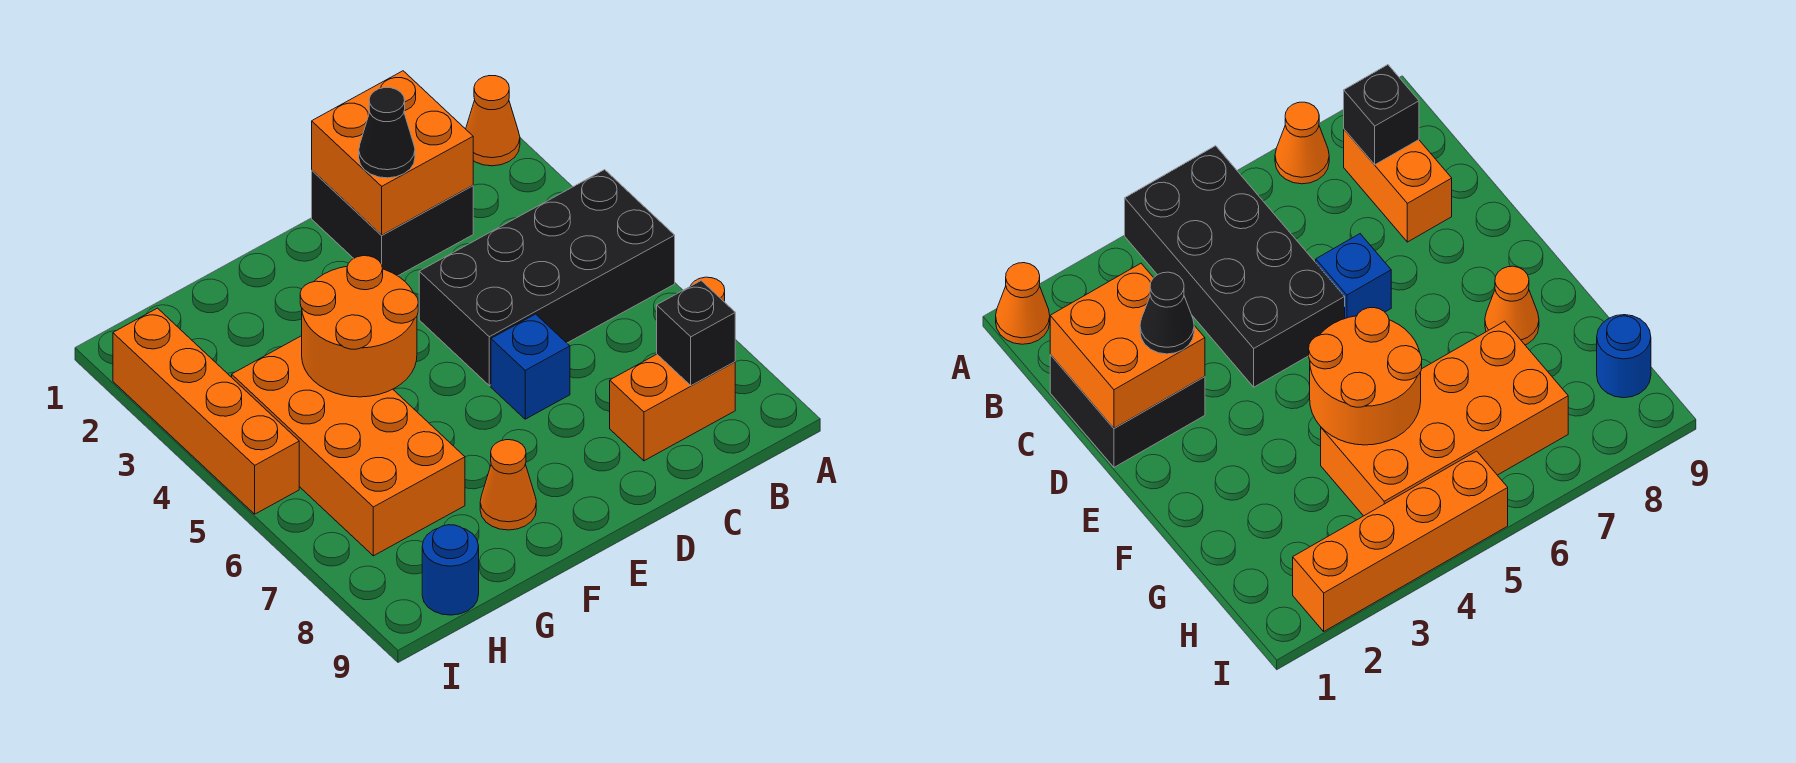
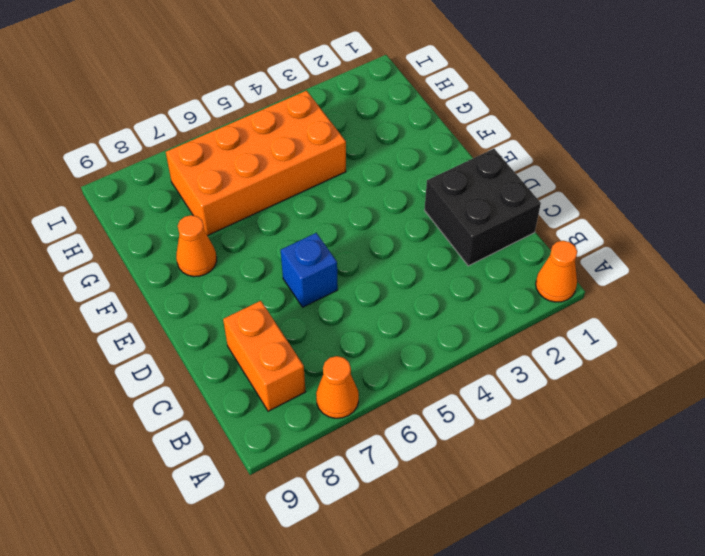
none -> black brick A4:D5 level 1
none -> blue round brick H9 level 1
none -> orange brick I2:I5 level 1

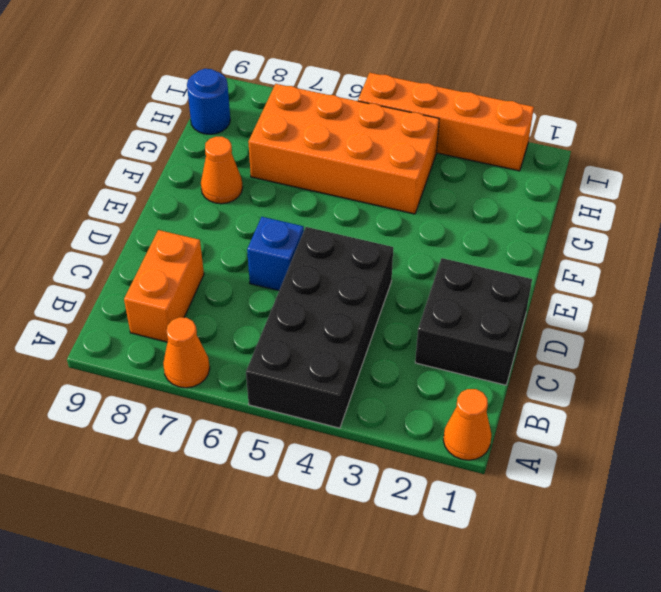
none -> black brick B8 level 2
none -> orange brick C1:D2 level 2
none -> orange round brick F4:G5 level 2

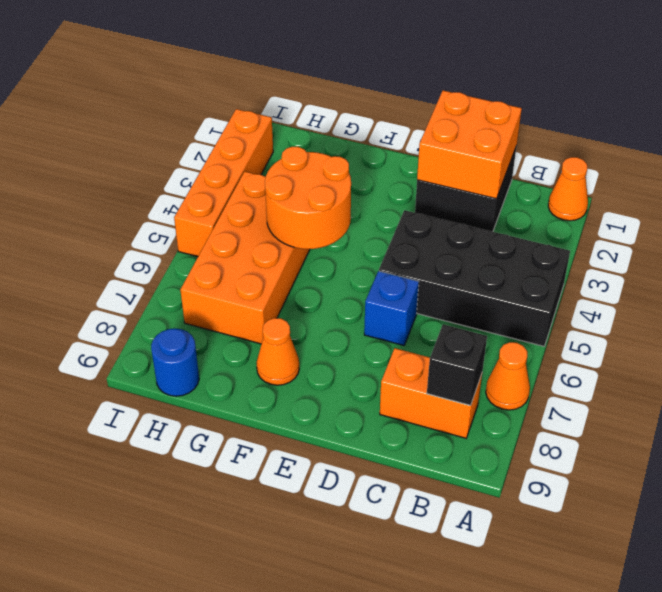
none -> black cone D2 level 3

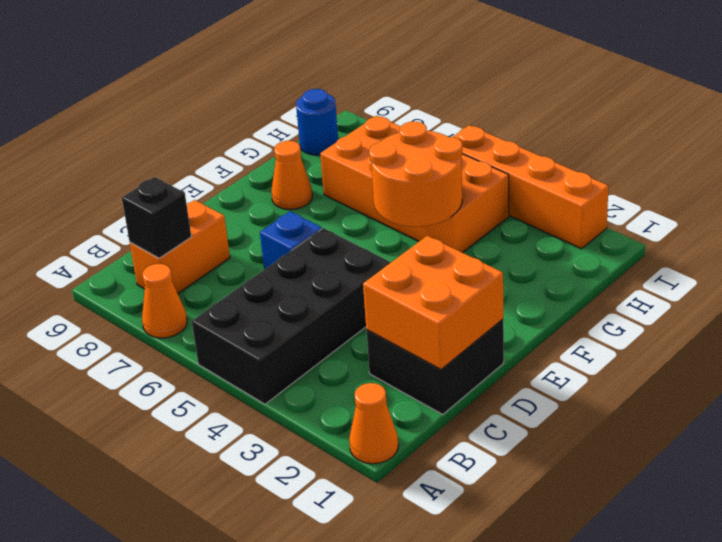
none -> black cone D2 level 3

